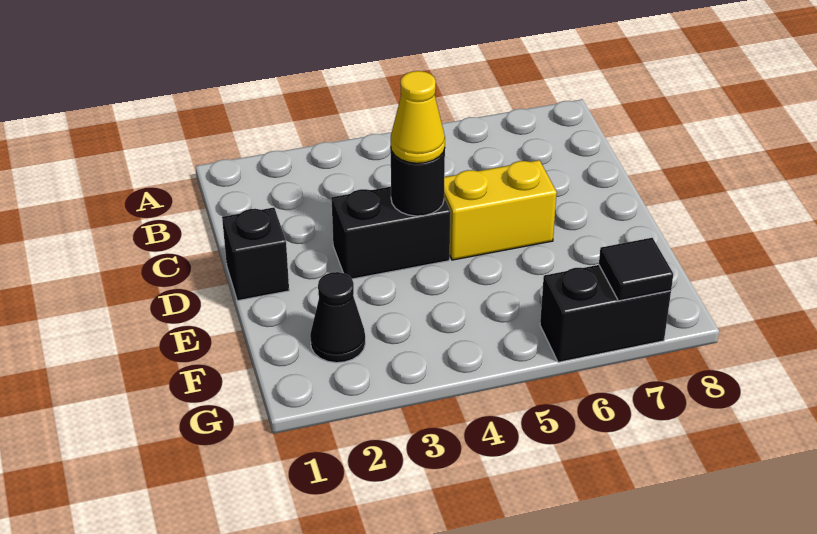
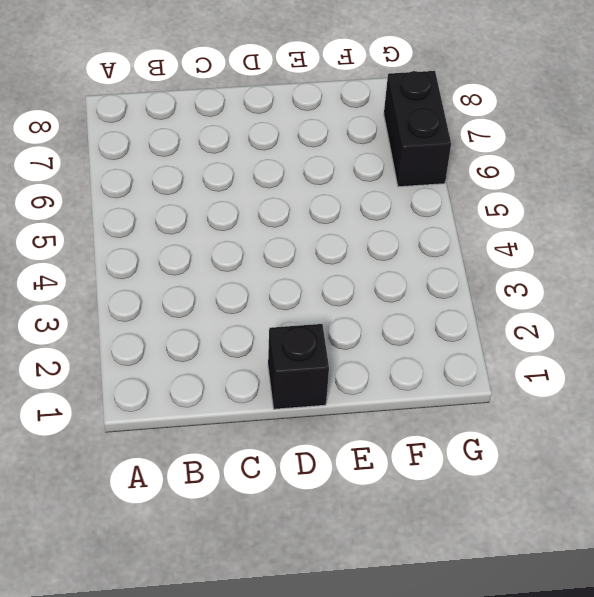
none -> black brick D3:D4 level 1
none -> yellow brick D5:D6 level 1

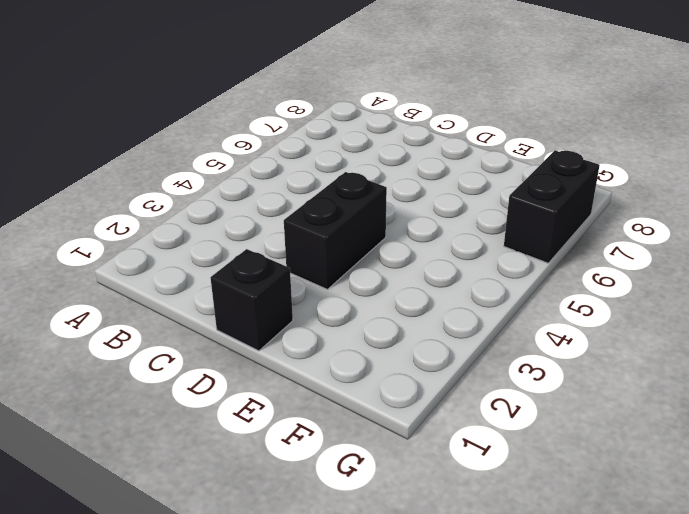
none -> yellow brick D5:D6 level 1
none -> black cone F2 level 1

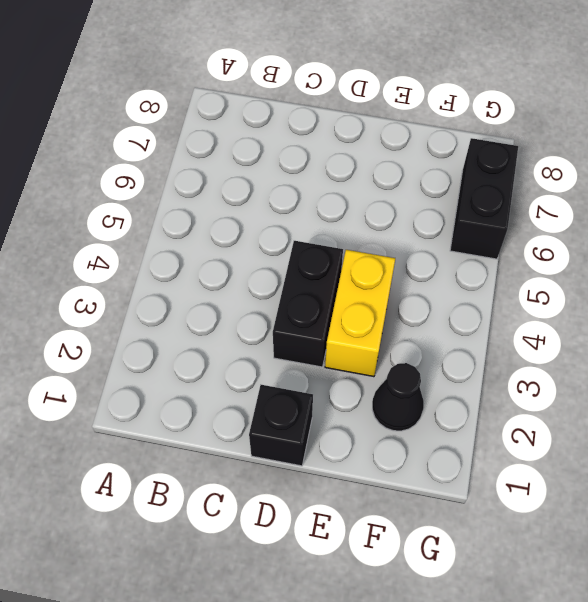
yellow brick E3:E4 level 1 -> yellow brick D5:D6 level 1
none -> black round brick D4 level 2
none -> black tile G7 level 2

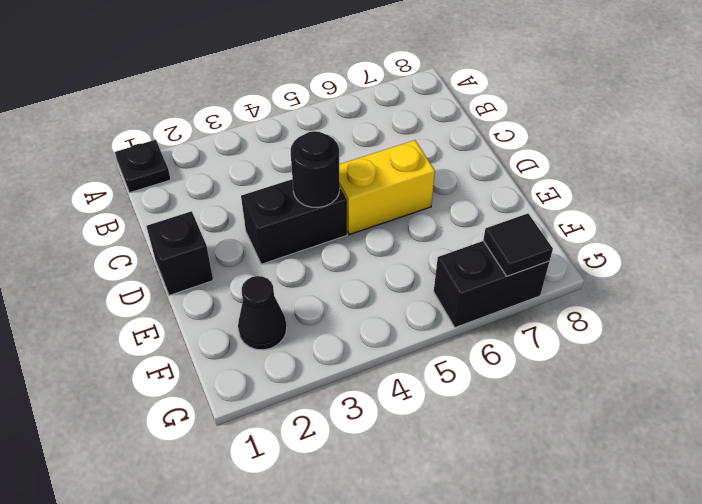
black plate A1 level 1 -> none
none -> yellow cone D4 level 3

